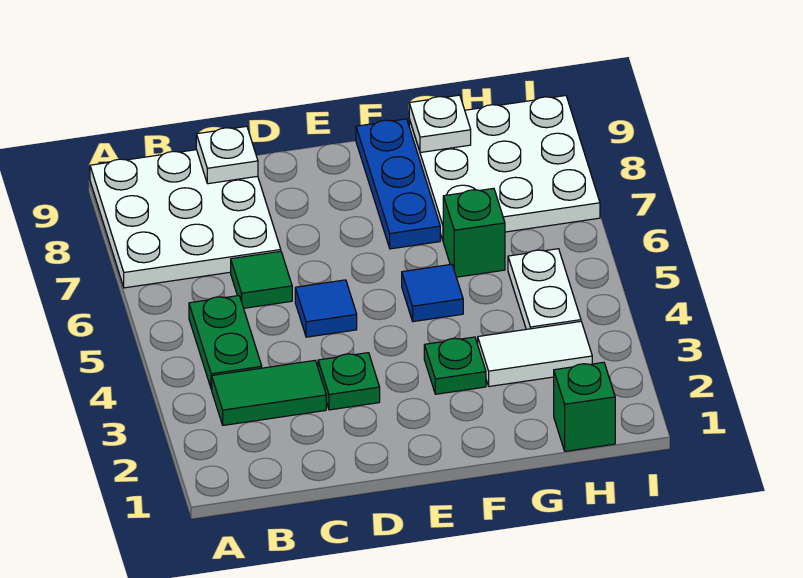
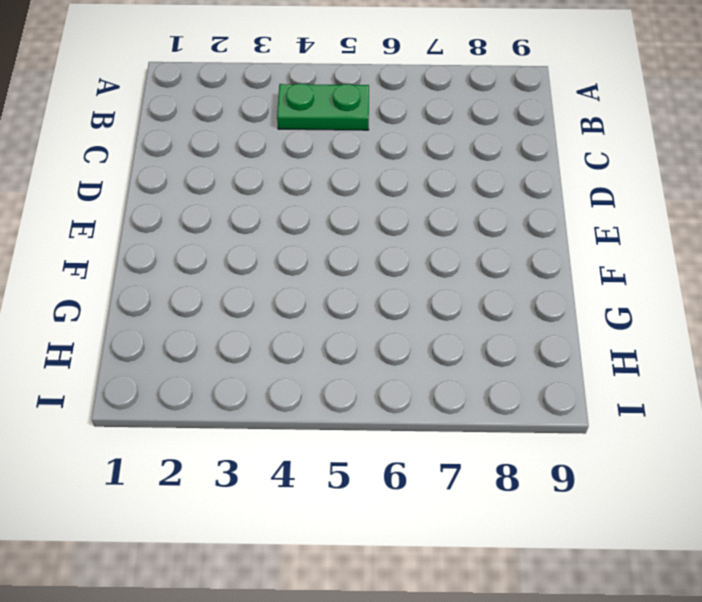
none -> white plate A7:C9 level 1
none -> green tile B3:C3 level 1
none -> green tile C6 level 1

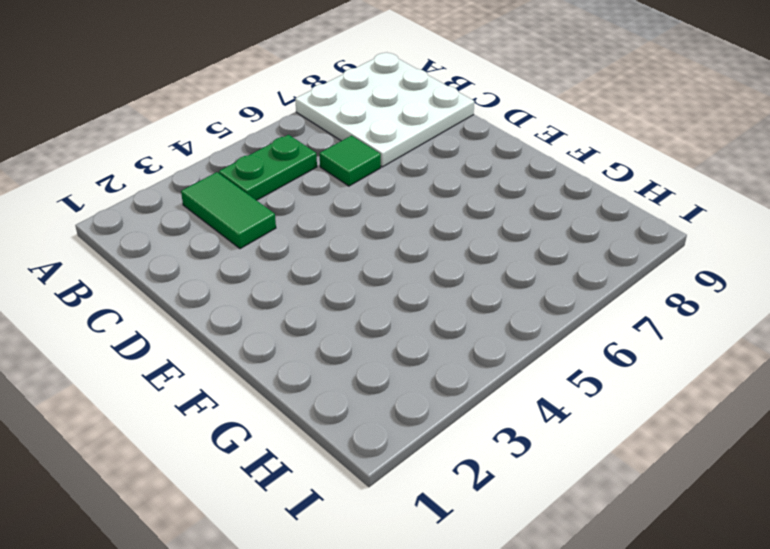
none -> green plate D3 level 1
none -> blue tile D5 level 1
none -> green plate F3 level 1

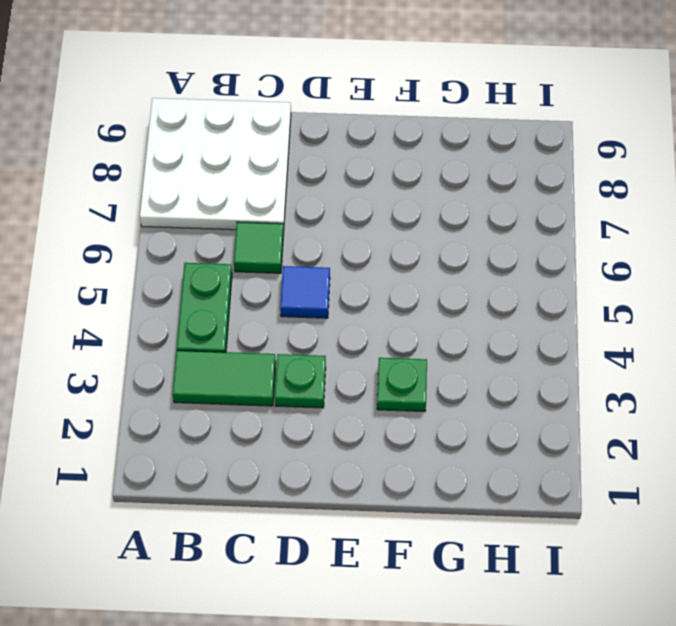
none -> blue tile F5 level 1
none -> blue plate F7:F9 level 1
none -> white tile G3:H3 level 1

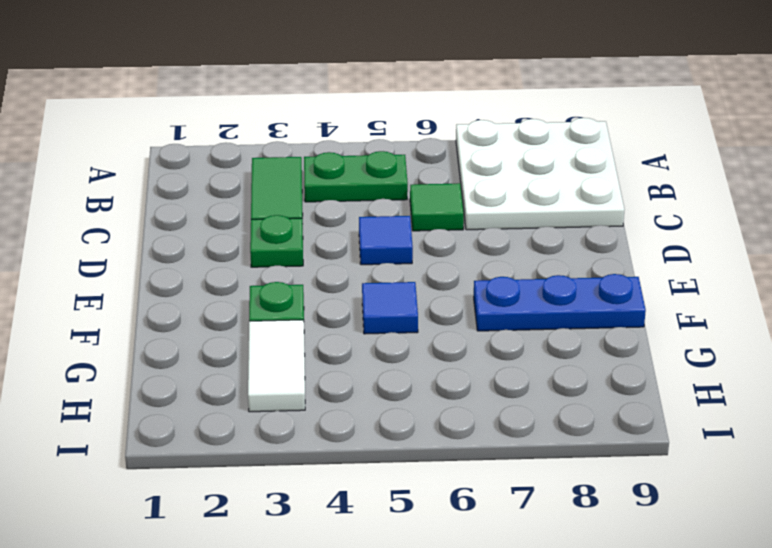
none -> green brick G6 level 1
none -> white plate G7:I9 level 1
none -> green brick H1 level 1

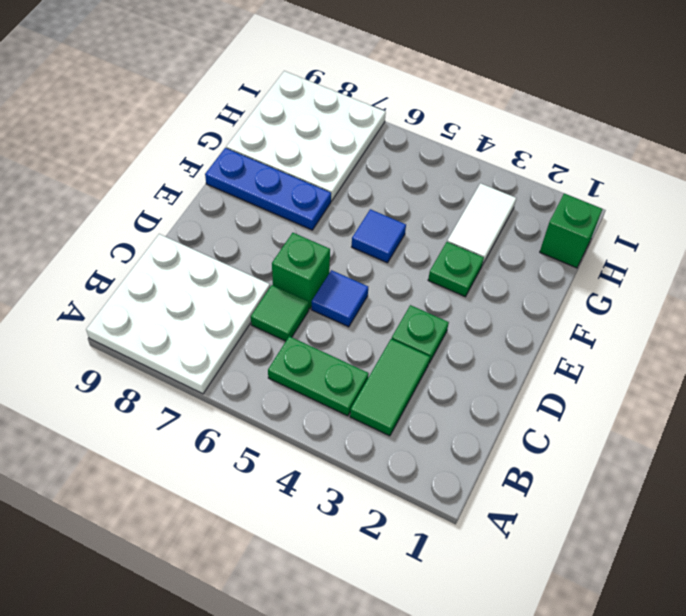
green brick D6 level 1 -> green brick G6 level 1
none -> white plate H4:H5 level 1
none -> white plate C9 level 2
none -> white plate G9 level 2

